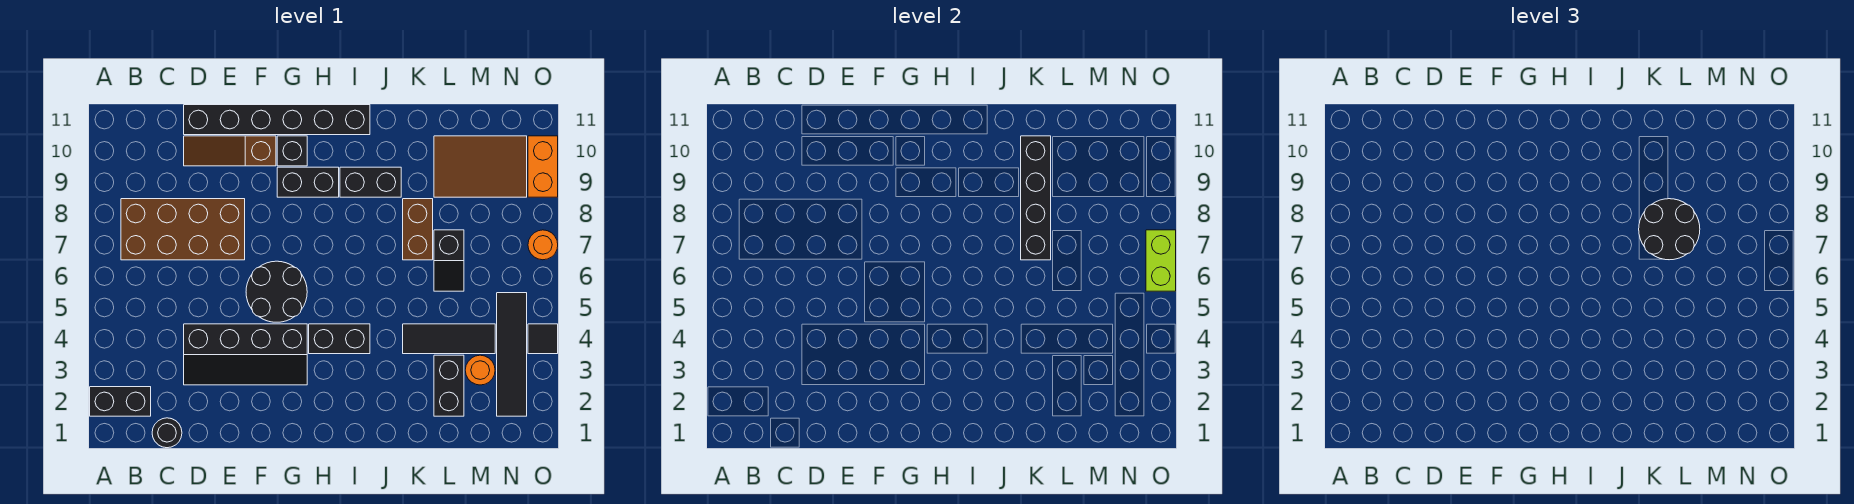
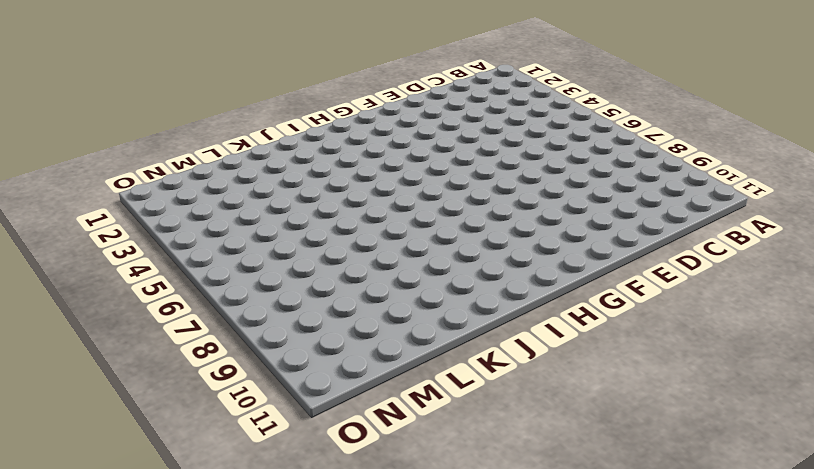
none -> black brick A2:B2 level 1
none -> brown brick B7:E8 level 1
none -> black round brick C1 level 1

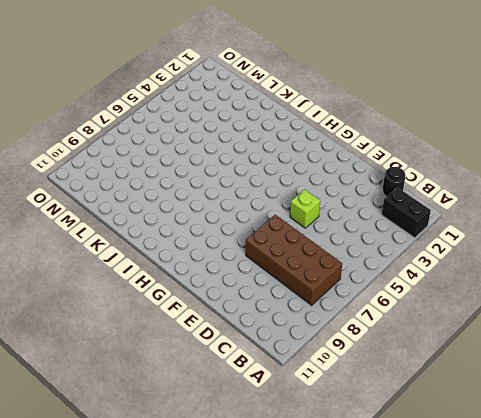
lime brick E5 level 1 -> none
none -> black slope D3:G4 level 1 top 4
none -> brown slope D10:F10 level 1 top F
none -> black brick D11:I11 level 1

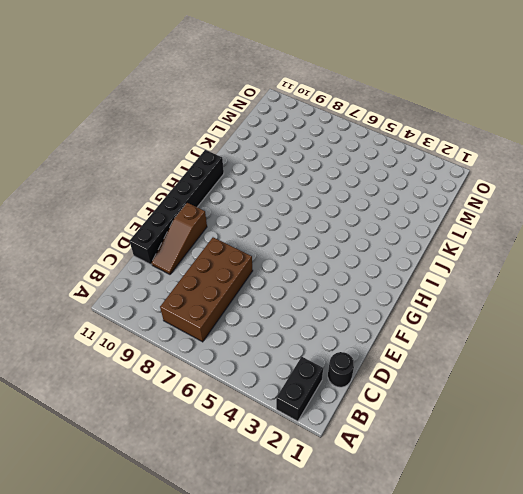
none -> black slope D3:G4 level 1 top 4
none -> black round brick F5:G6 level 1
none -> black brick G9:H9 level 1

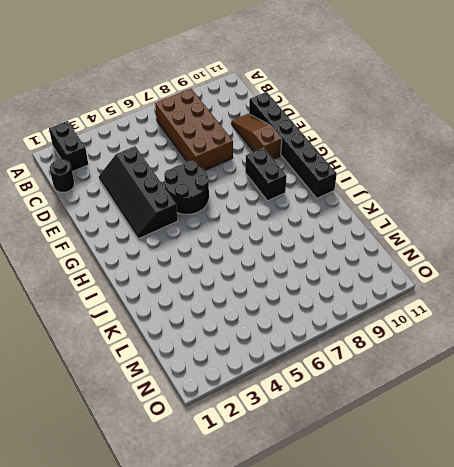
none -> black brick G10 level 1
none -> black brick H4:I4 level 1
none -> black brick I9:J9 level 1

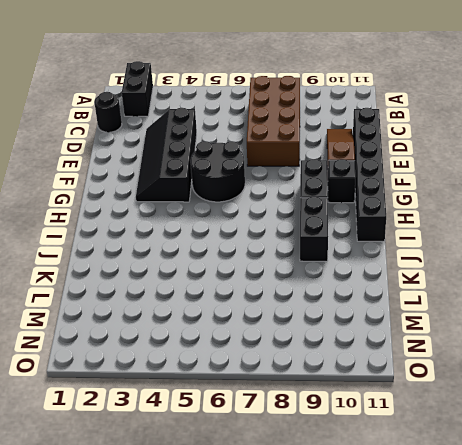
none -> black brick H4:I4 level 1
none -> black tile K4:M4 level 1
none -> brown brick K7:K8 level 1

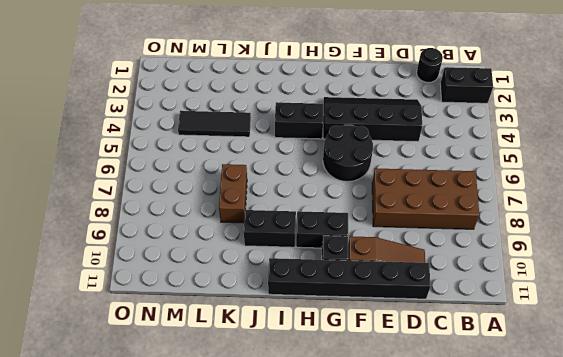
none -> black brick L2:L3 level 1
none -> black slope L6:L7 level 1 top 7
none -> brown tile L9:N10 level 1

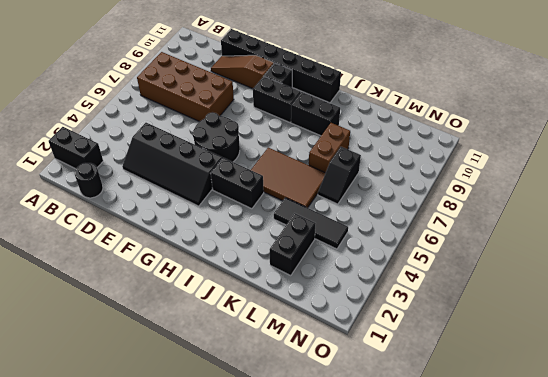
brown tile I5:K6 level 1 -> brown tile L9:N10 level 1
none -> orange round brick M3 level 1
none -> black tile N2:N5 level 1
none -> black tile O4 level 1

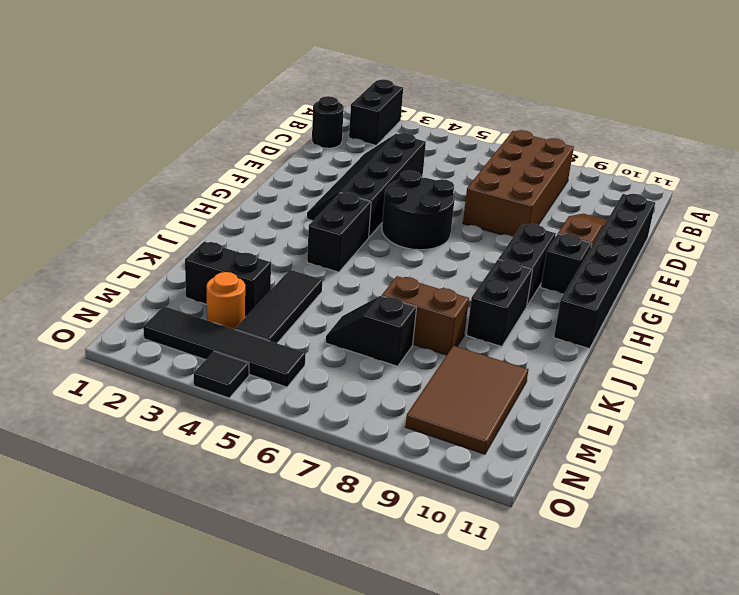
none -> orange round brick O7 level 1
none -> orange brick O9:O10 level 1
none -> black brick K7:K10 level 2

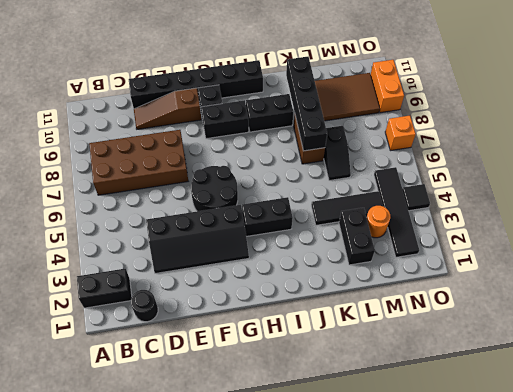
orange brick O7 level 1 -> orange round brick O7 level 1
none -> lime brick O6:O7 level 2
none -> black round brick K7:L8 level 3

